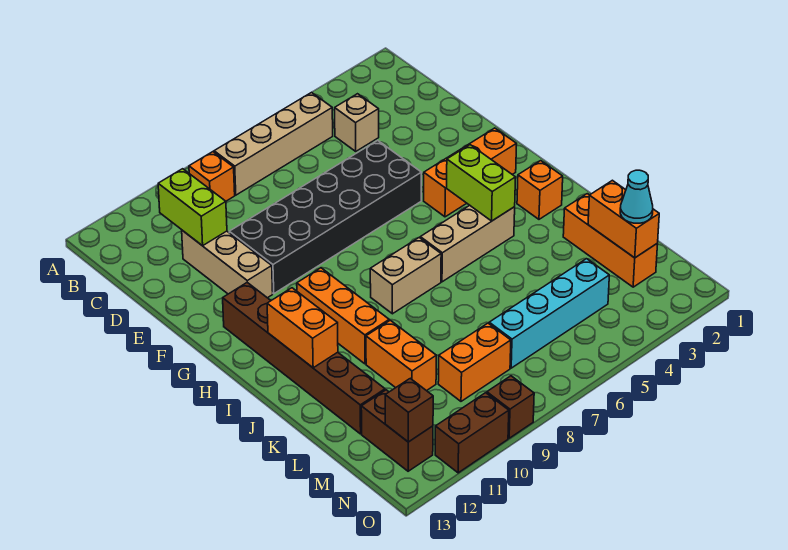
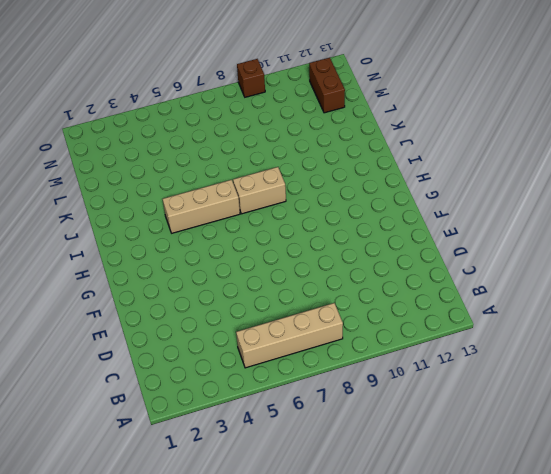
none -> orange brick B9 level 1
none -> tan brick C4 level 1
none -> tan brick D11:F11 level 1

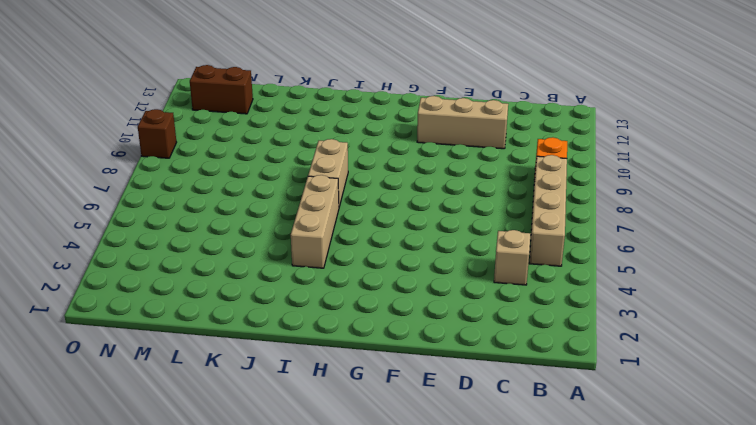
none -> black brick E5:F10 level 1
none -> orange brick G2:G4 level 1
none -> brown brick G12:L12 level 1

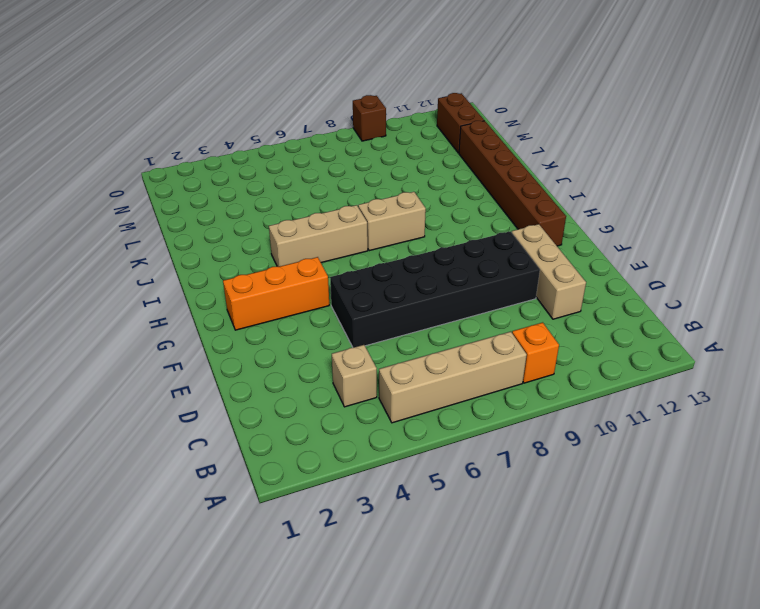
none -> orange brick H10:J10 level 1
none -> orange brick I2 level 1
none -> orange brick K2:M2 level 1

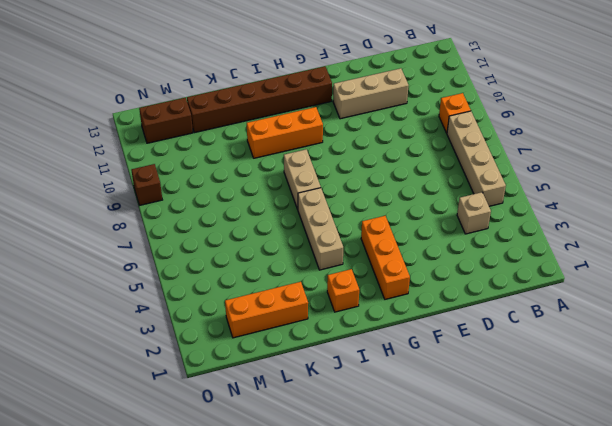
none -> black brick E5:F10 level 1
none -> orange brick K10:L10 level 1
none -> cyan brick M4:M7 level 1

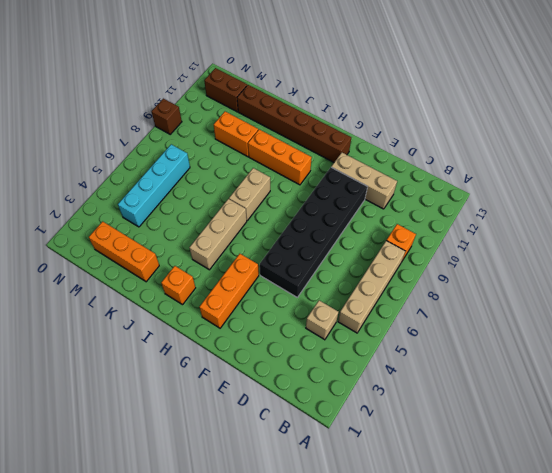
none -> orange brick M8:M9 level 1
none -> brown brick O10:O11 level 1
none -> lime brick C11:D11 level 2

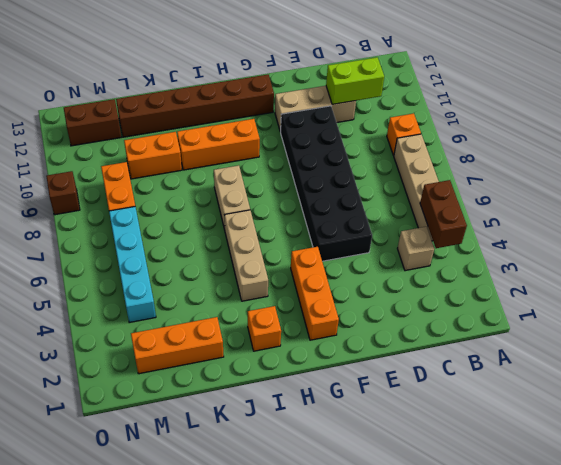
brown brick B4:B5 level 2 -> brown brick O10:O11 level 1
none -> lime brick H4:I4 level 2
none -> orange brick I12:J12 level 2
none -> orange brick L2:M2 level 2

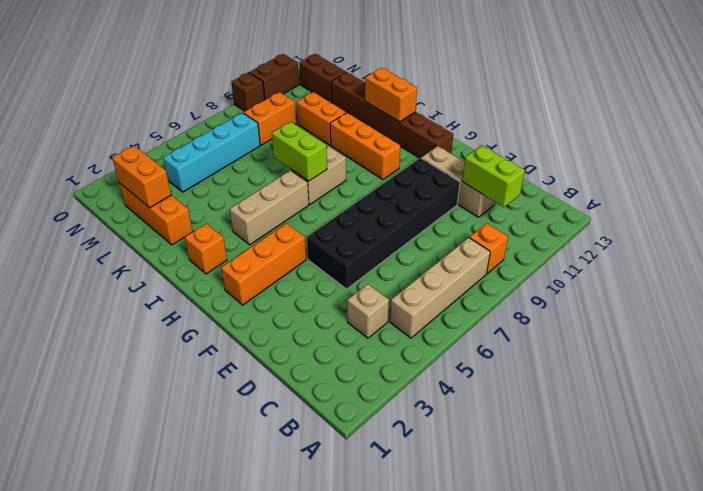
lime brick I7:J7 level 2 -> lime brick H4:I4 level 2
none -> brown brick N12 level 2
none -> cyan cone M2 level 3

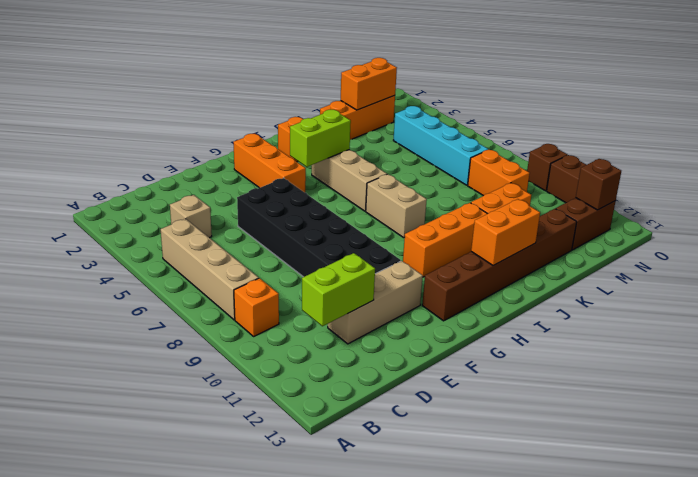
none -> cyan cone M2 level 3

